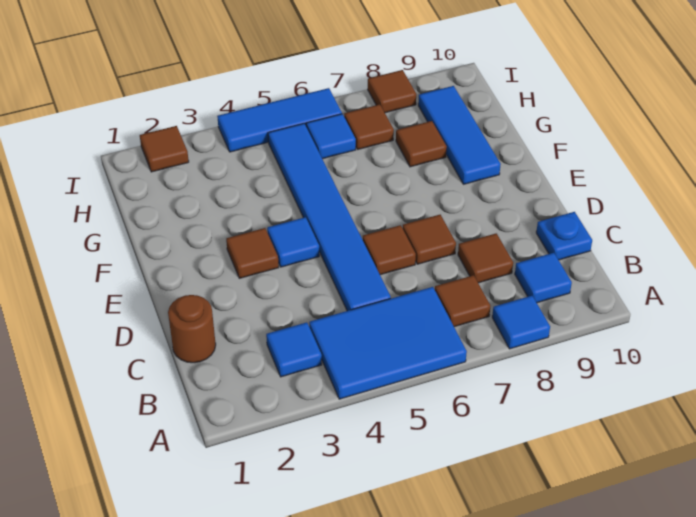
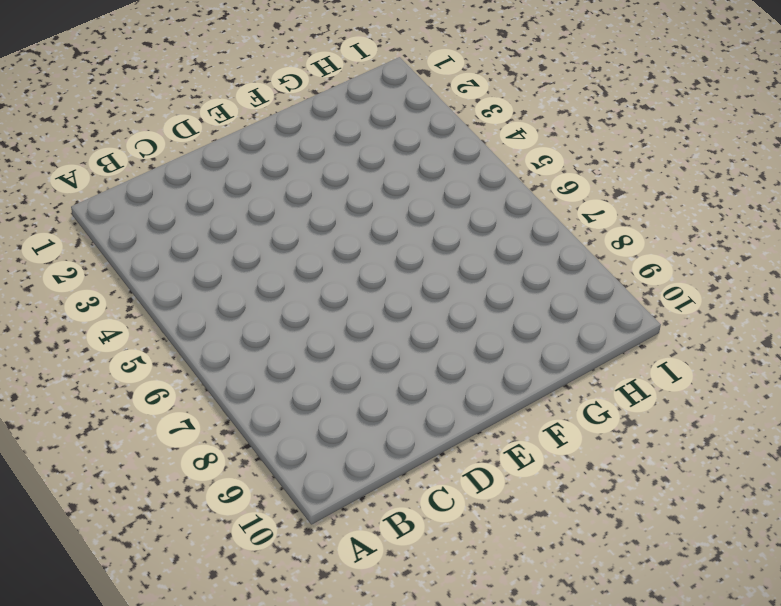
none -> blue tile A4:B6 level 1
none -> blue tile A8 level 1
none -> blue tile B3 level 1

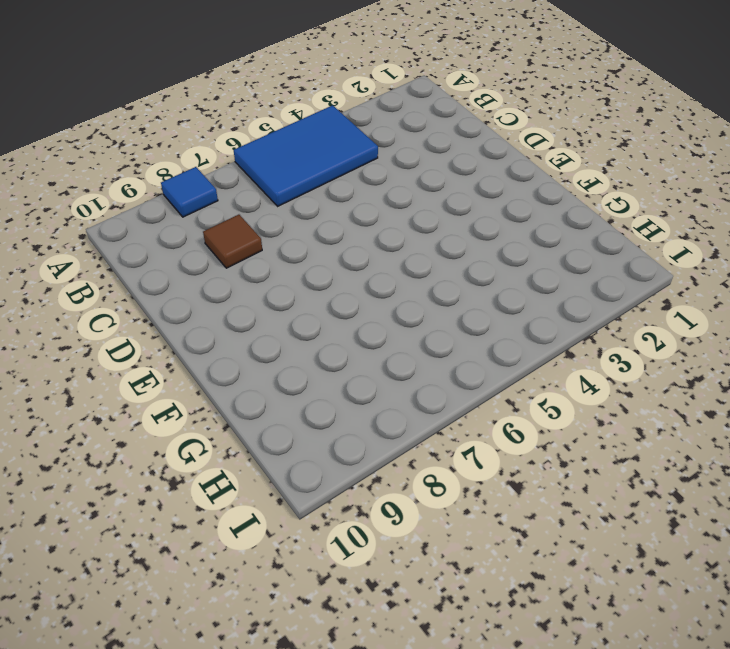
none -> blue tile B3 level 1
none -> brown tile B7 level 1
none -> blue tile B9 level 1

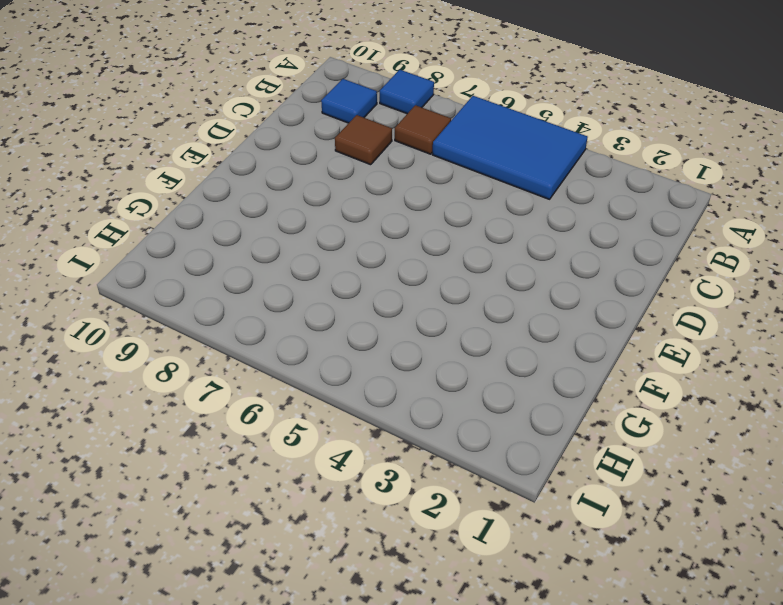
none -> blue tile B3 level 1
none -> brown round brick C1 level 1
none -> blue tile C5:H5 level 1

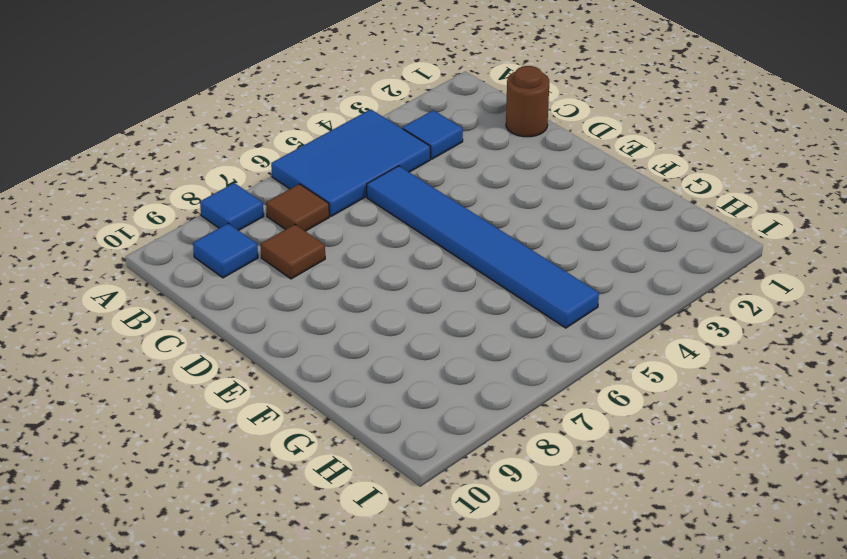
none -> blue plate C10 level 1
none -> brown tile D6 level 1
none -> brown tile D7 level 1

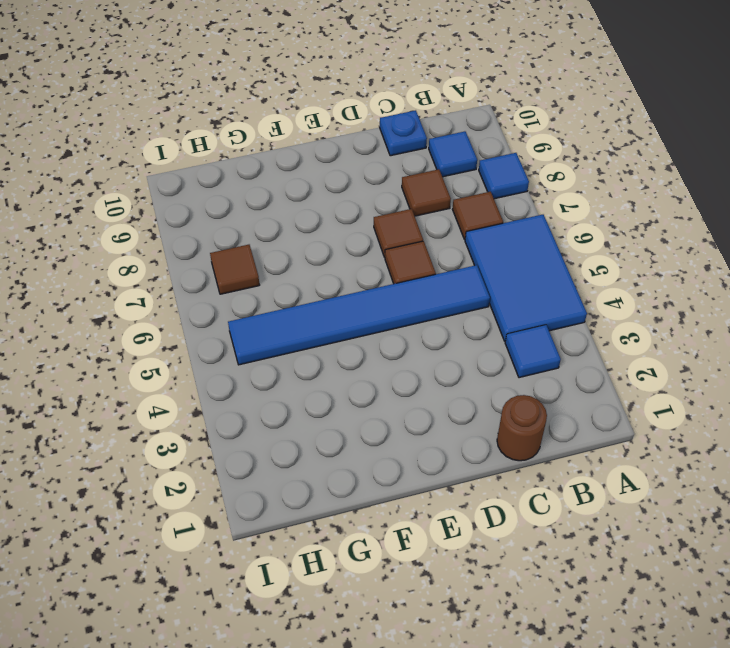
none -> brown tile E3 level 1
none -> blue tile E4 level 1
none -> blue tile F9:H9 level 1

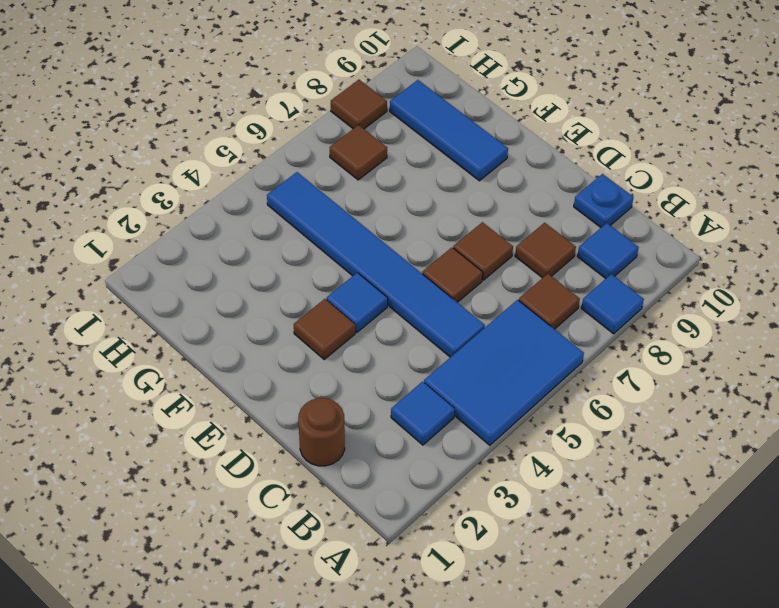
none -> brown tile G8 level 1
none -> blue tile H6 level 1
none -> brown tile I2 level 1

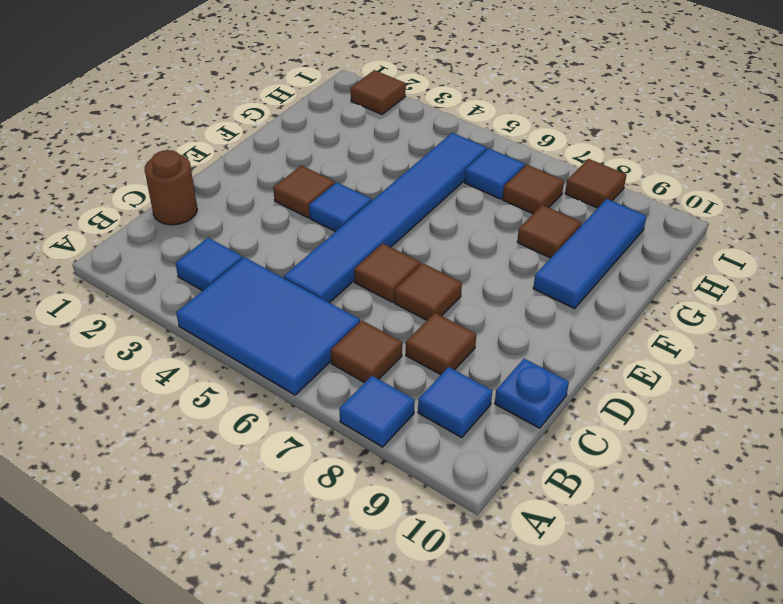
none -> blue tile I4:I6 level 1

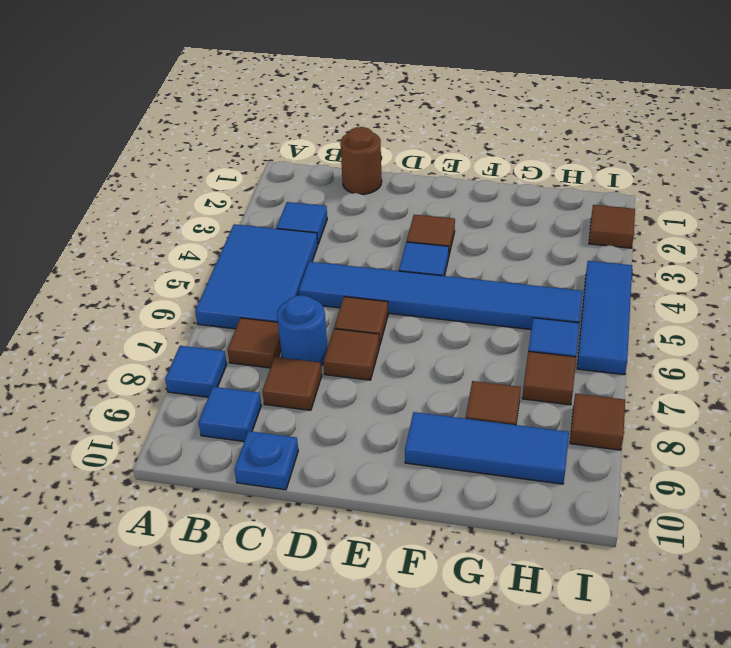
blue round brick C7 level 1 -> none

